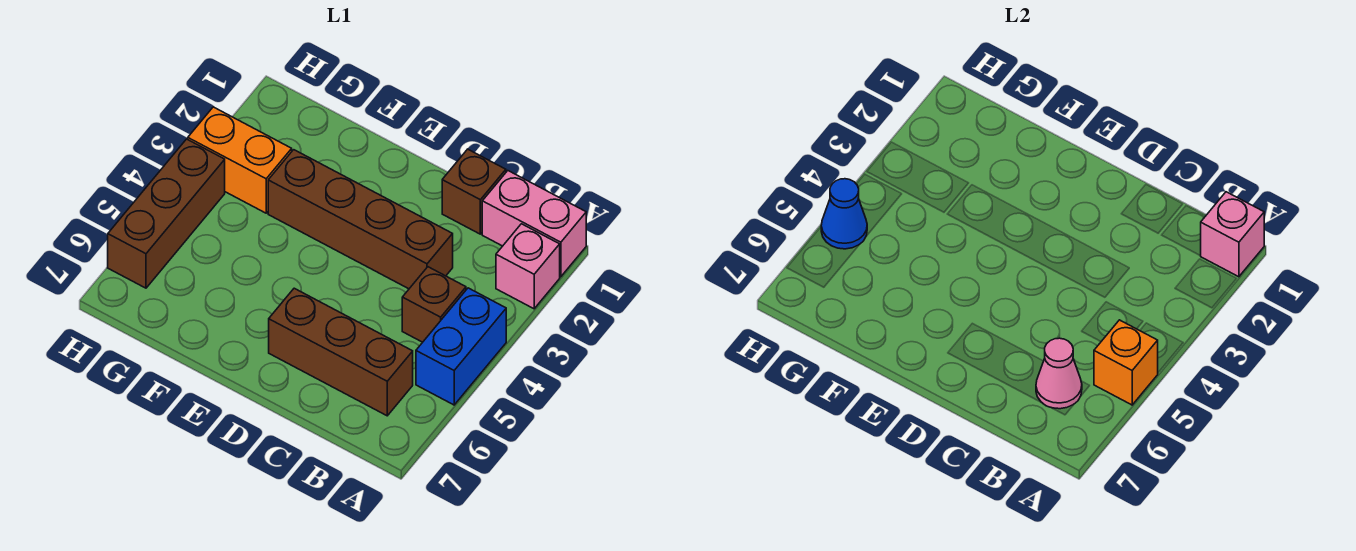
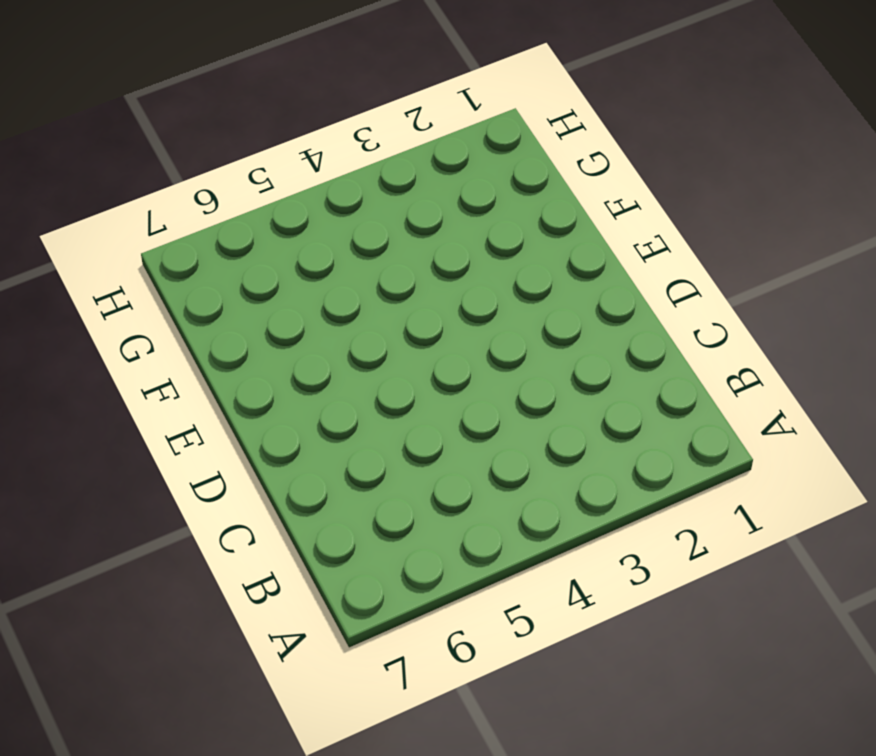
none -> pink brick A1:B1 level 1
none -> pink brick A2 level 1
none -> blue brick A4:A5 level 1

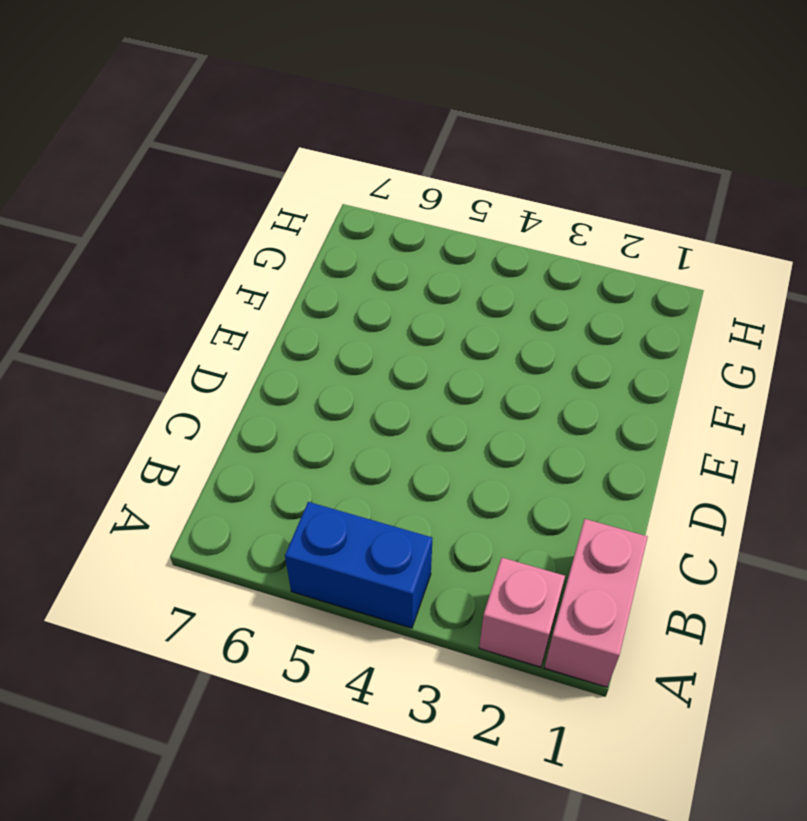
none -> brown brick B4 level 1
none -> brown brick B6:D6 level 1
none -> brown brick C1 level 1

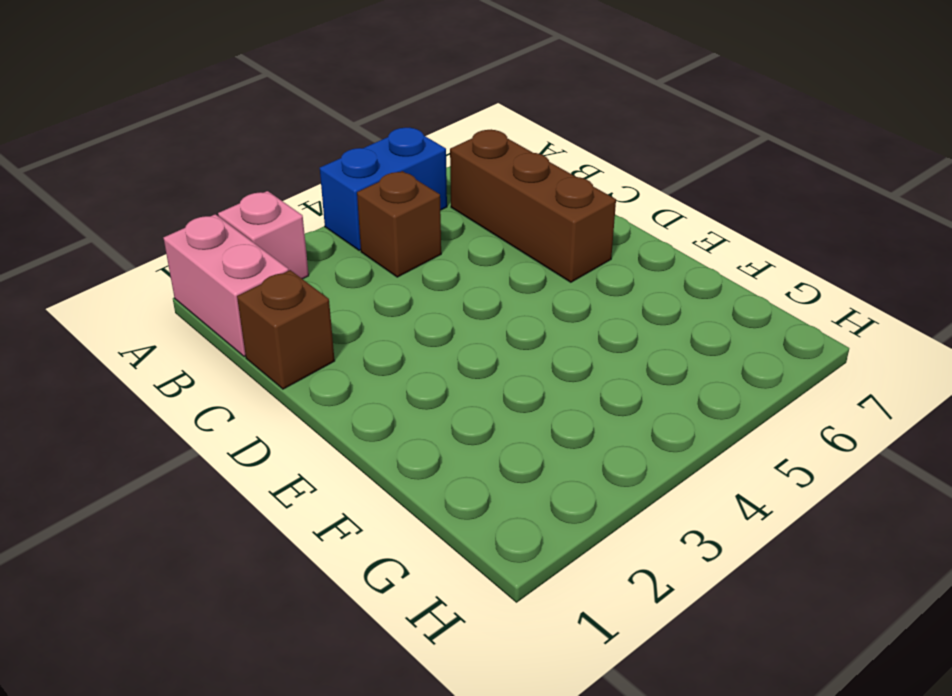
none -> brown brick C3:F3 level 1
none -> orange brick G3:H3 level 1
none -> brown brick H4:H6 level 1

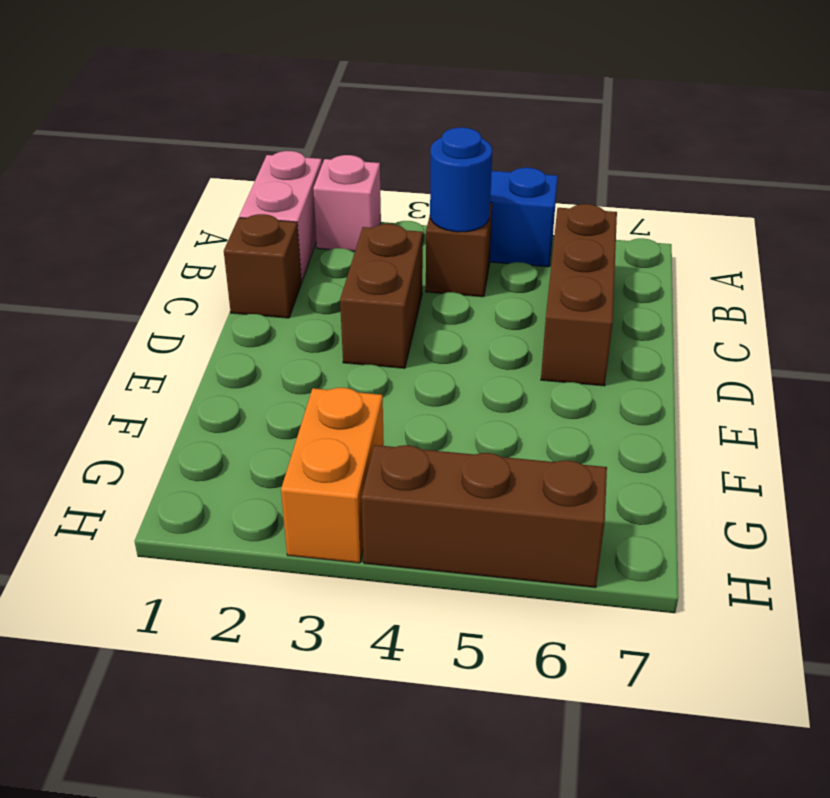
blue round brick B4 level 2 -> none
brown brick C3:D3 level 1 -> brown brick C3:F3 level 1
none -> pink brick A1 level 2
none -> orange brick A5 level 2
none -> pink cone B6 level 2

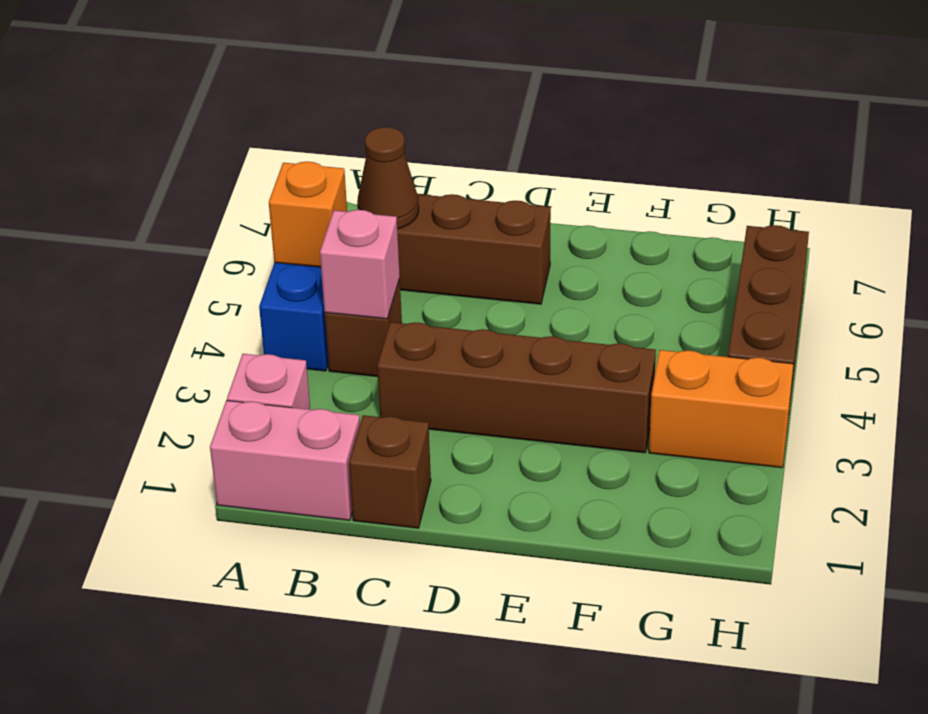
pink brick B4 level 2 -> pink brick A1 level 2
brown cone B6 level 2 -> pink cone B6 level 2
none -> blue cone H5 level 2

